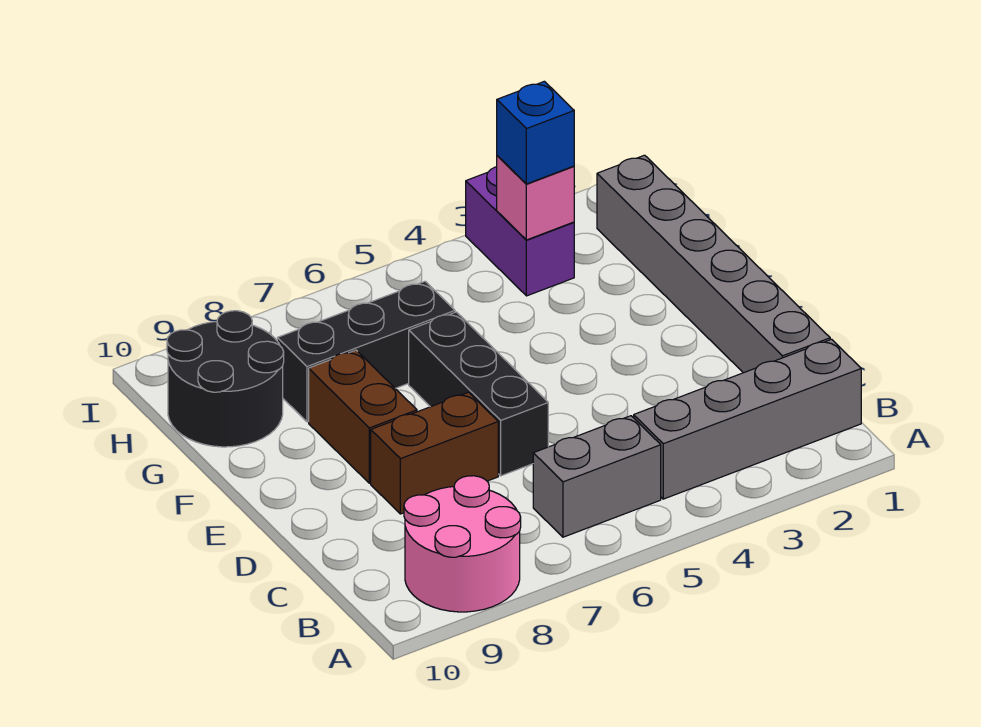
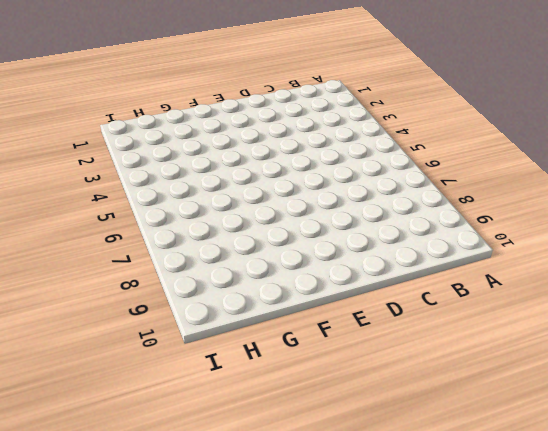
none -> pink round brick A8:B9 level 1
none -> grey brick B1:B4 level 1
none -> grey brick B5:B6 level 1

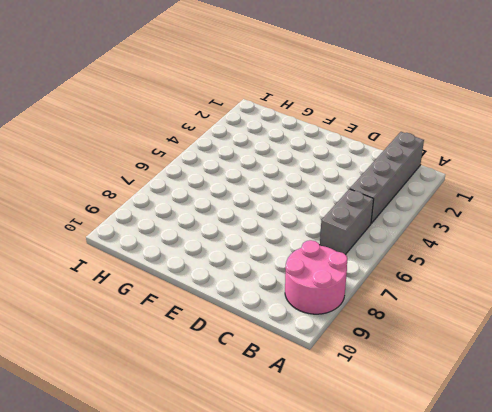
none -> grey brick C1:H1 level 1
none -> black brick D6:F6 level 1
none -> brown brick D7:D8 level 1

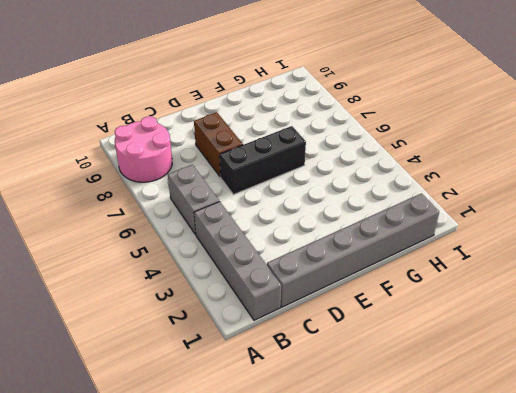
none -> brown brick E8:F8 level 1
none -> black brick G6:G8 level 1
none -> black round brick G9:H10 level 1

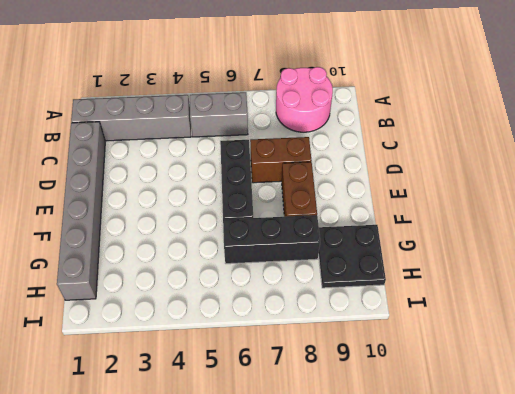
black plate G9:H10 level 1 -> black round brick G9:H10 level 1
none -> purple brick H3:I3 level 1
none -> pink brick H3 level 2
none -> blue brick H3 level 3

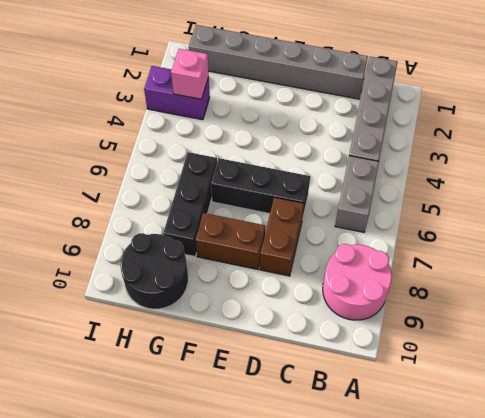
none -> blue brick H3 level 3

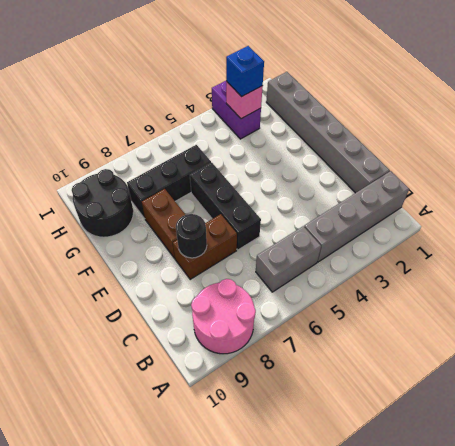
black round brick D8 level 2 -> none

